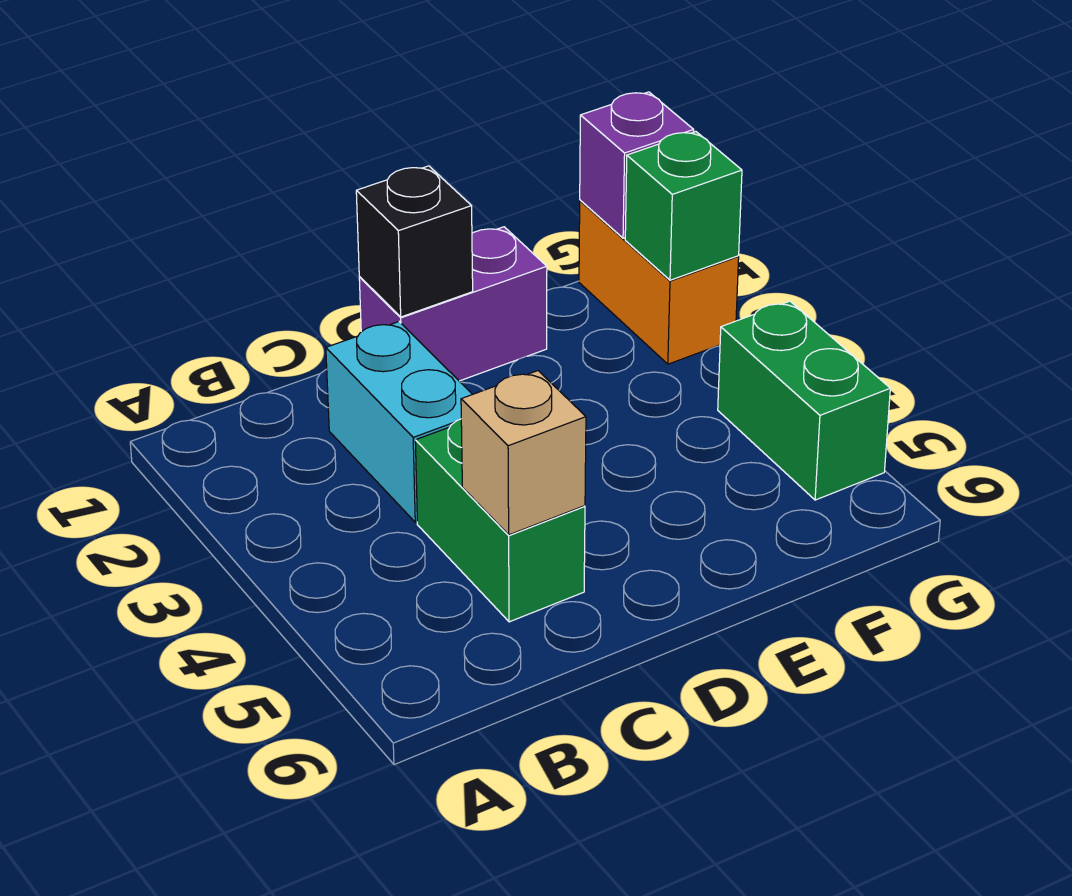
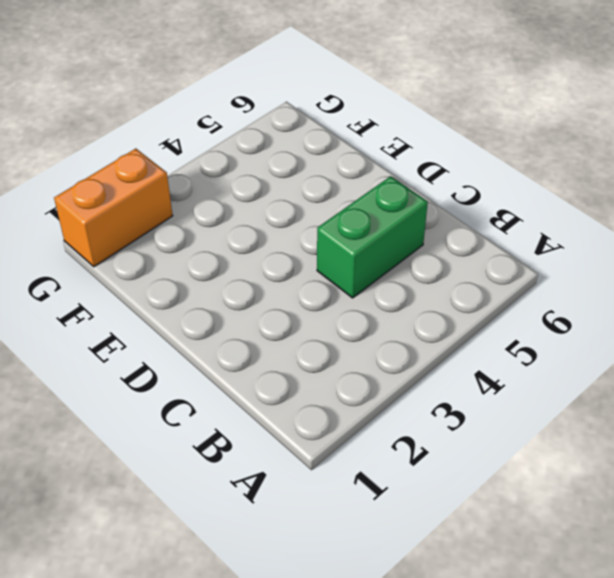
none -> cyan brick C2:C3 level 1
none -> purple brick D1:E1 level 1

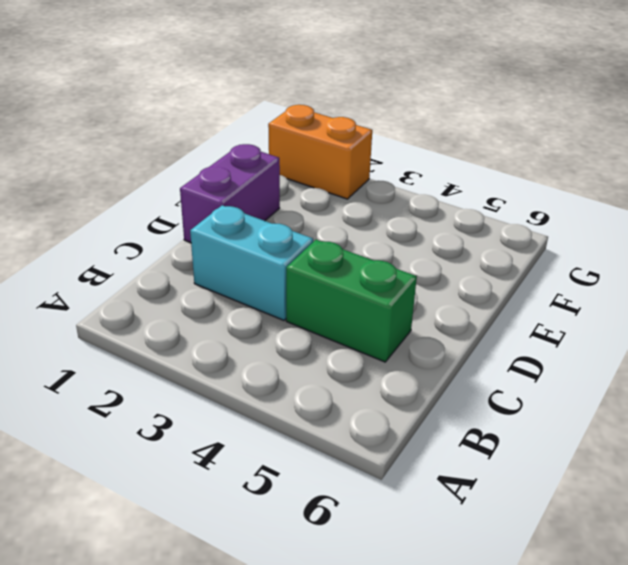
none -> green brick G4:G5 level 1
none -> tan brick C5 level 2

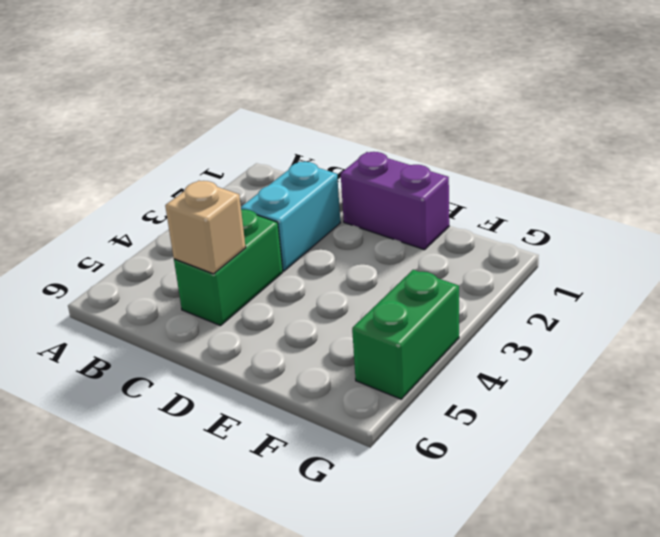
none -> orange brick G1:G2 level 1
none -> black brick D1 level 2

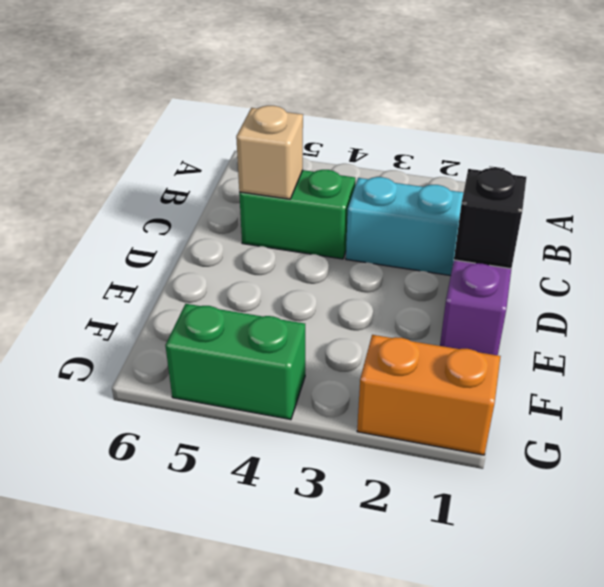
none -> purple brick G1 level 2
none -> green brick G2 level 2

